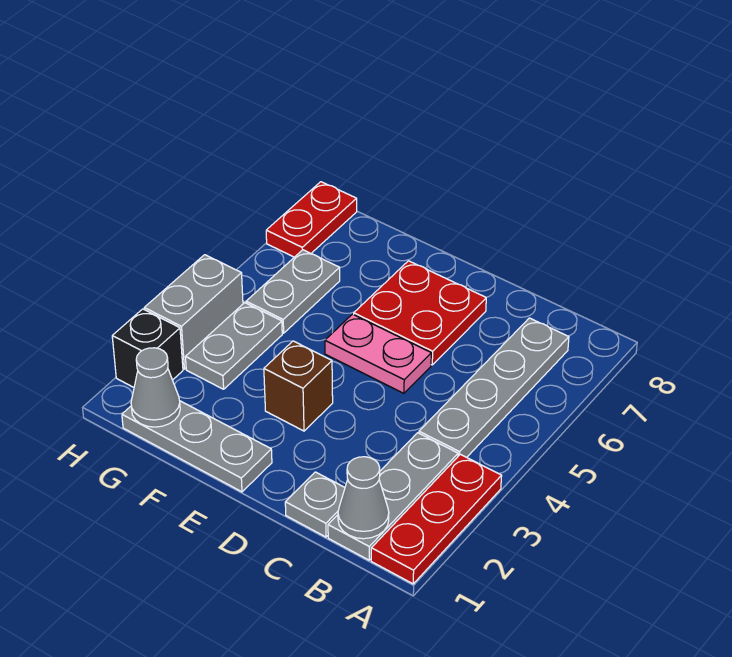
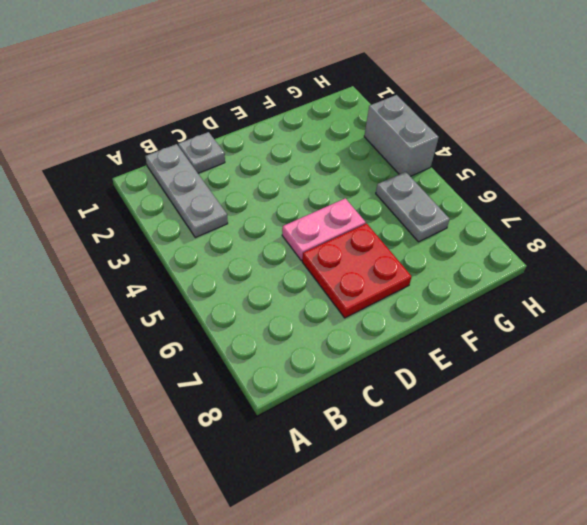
none -> red plate A1:A3 level 1
none -> grey plate B4:B7 level 1
none -> grey plate E1:G1 level 1

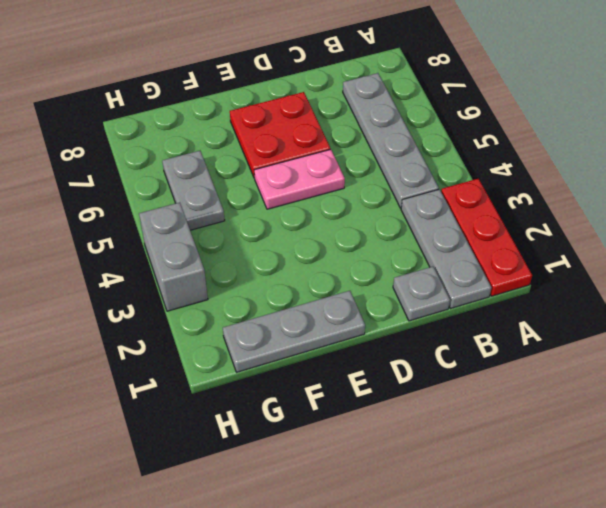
none -> brown brick E3 level 1
none -> grey plate G3:G4 level 1
none -> black brick H2 level 1

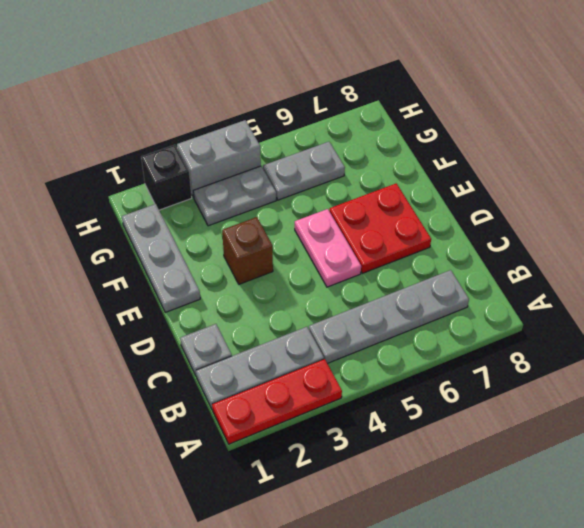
none -> red plate H7:H8 level 1
none -> grey cone B1 level 2
none -> grey cone G1 level 2

